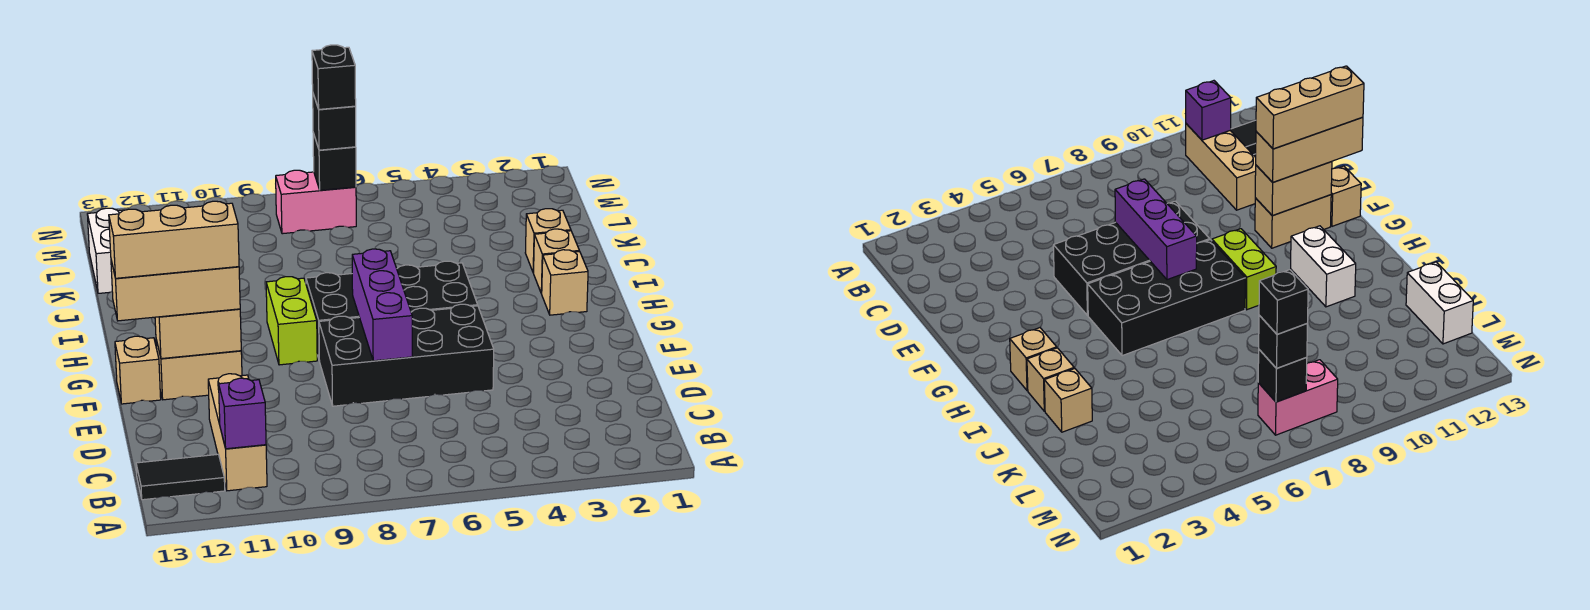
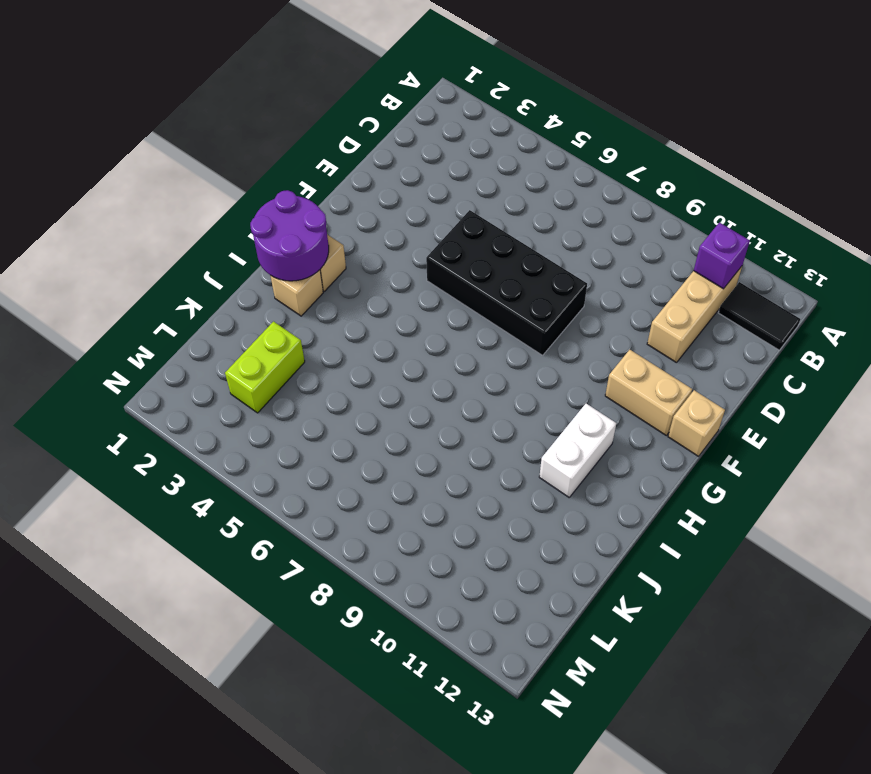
purple round brick H1:I2 level 2 -> none
lime brick K3:L3 level 1 -> lime brick G9:H9 level 1
none -> black brick G5:H8 level 1
none -> tan brick J2 level 1
none -> white brick K13:L13 level 1

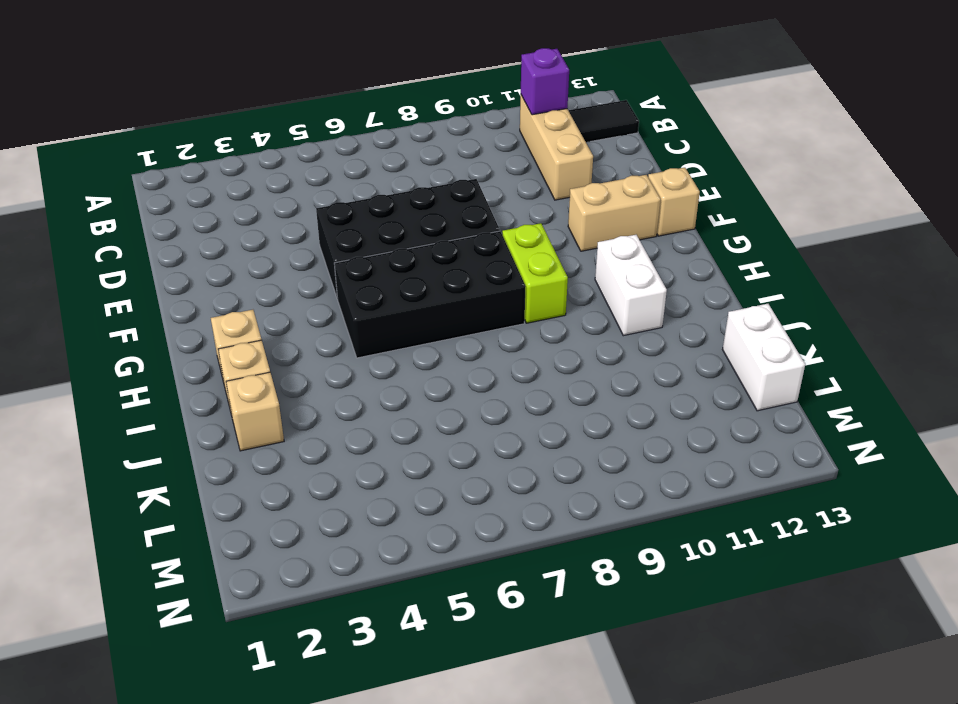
none -> pink brick M7:M8 level 1
none -> purple brick E7:G7 level 2
none -> tan brick F11:F12 level 2

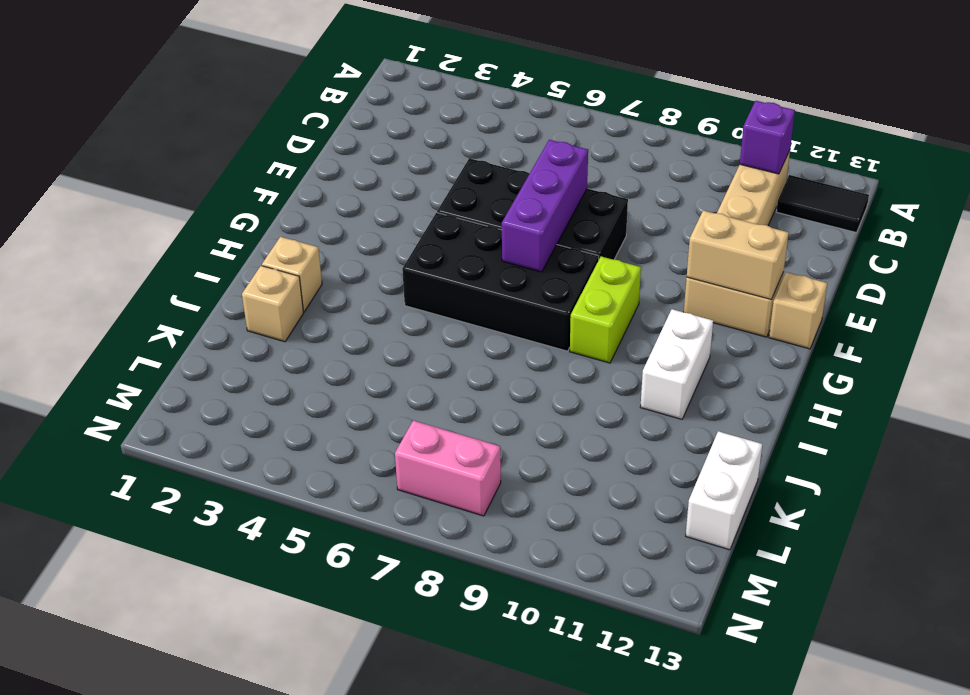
none -> tan brick H2 level 1
none -> black brick M7 level 2
none -> tan brick F11:F13 level 3

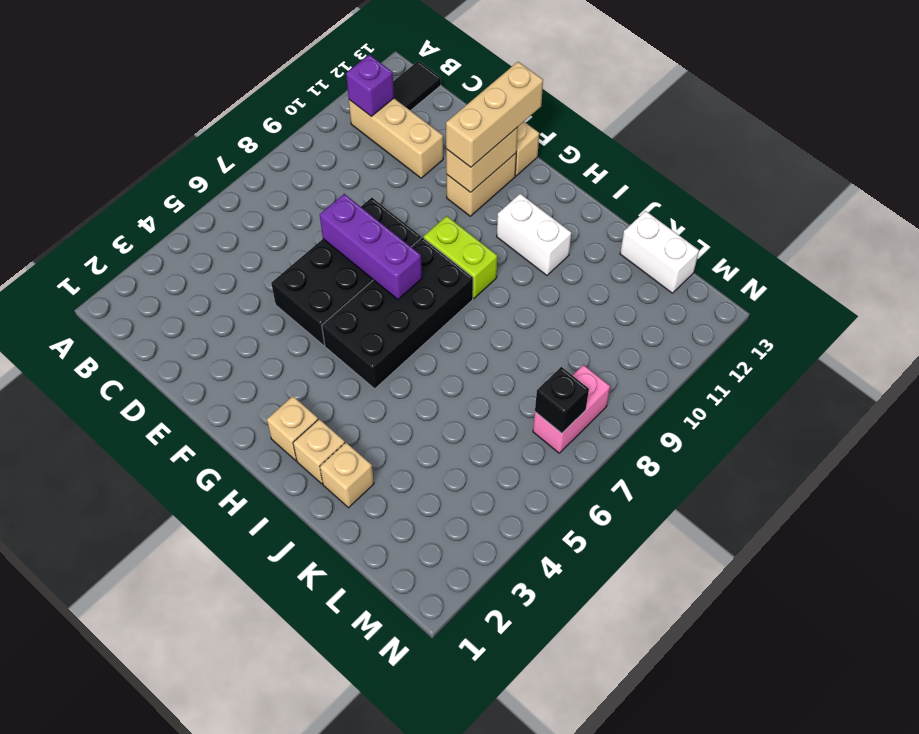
none -> black brick M7 level 3
none -> tan brick F11:F13 level 4
none -> black brick M7 level 4

